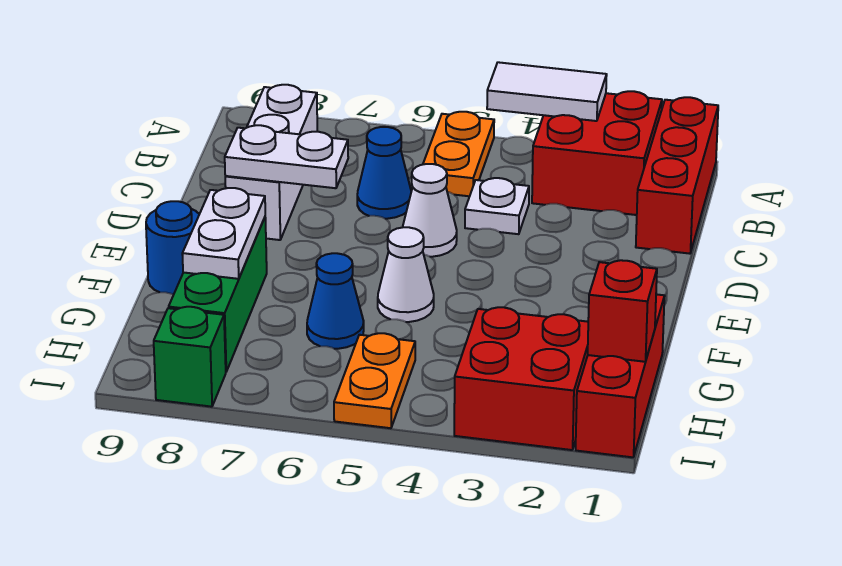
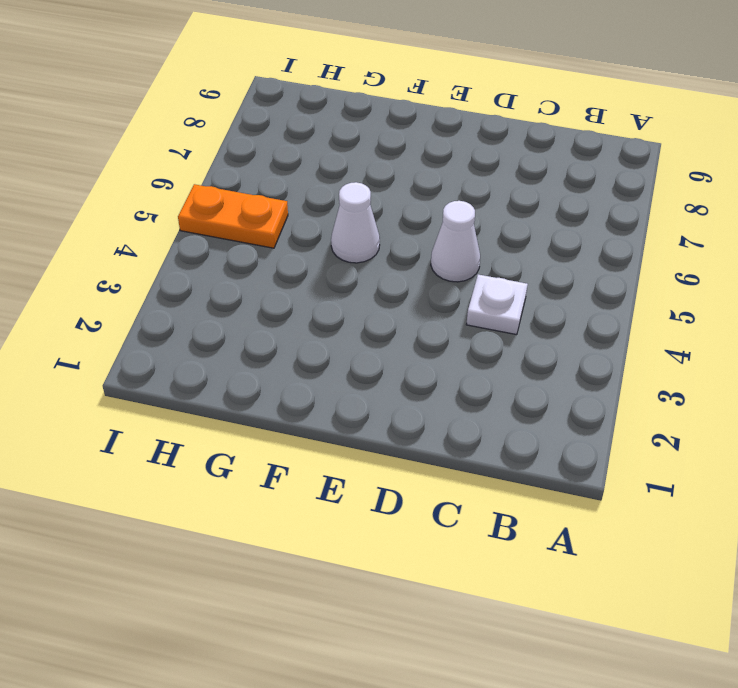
none -> red brick A1:C1 level 1
none -> red brick A2:B3 level 1
none -> orange plate A5:B5 level 1

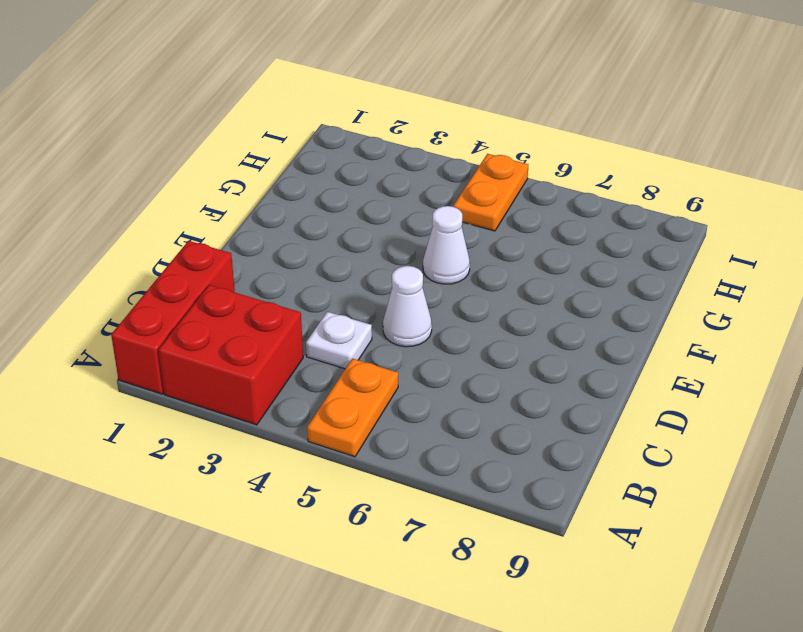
none -> white brick B8:D8 level 1
none -> blue cone C6 level 1
none -> green brick F8:H8 level 1

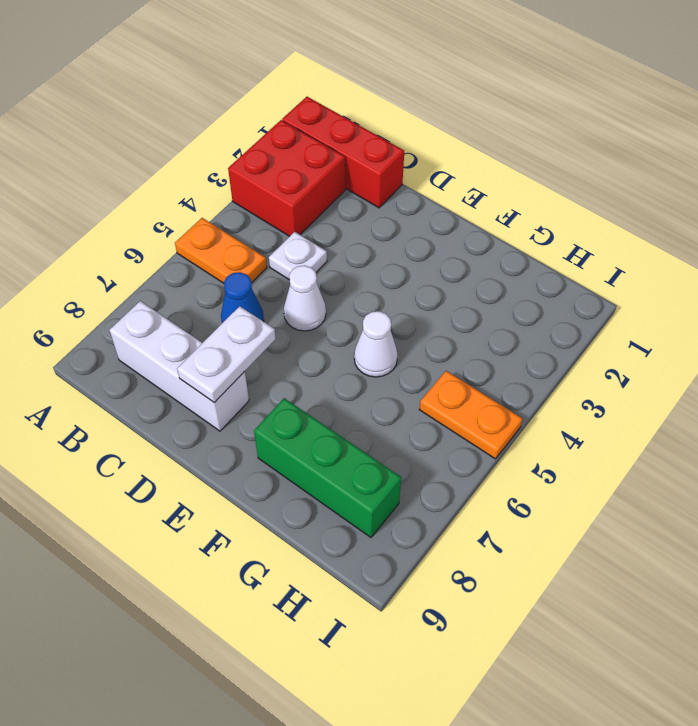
none -> blue round brick F9 level 1
none -> red brick G1:I1 level 1
none -> blue cone G6 level 1

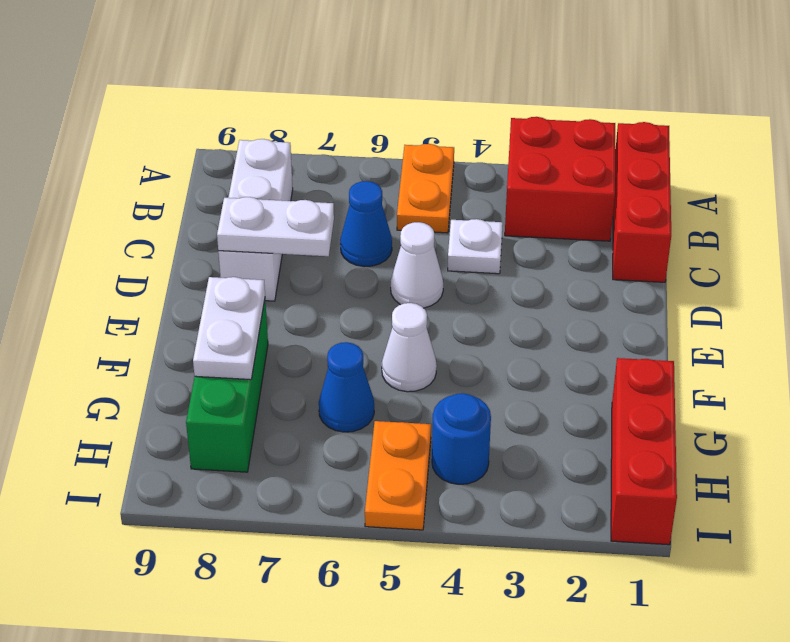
blue round brick H4 level 1 -> blue round brick F9 level 1
none -> red brick H2:I3 level 1
none -> green brick I8 level 1
none -> white tile A3:A4 level 2

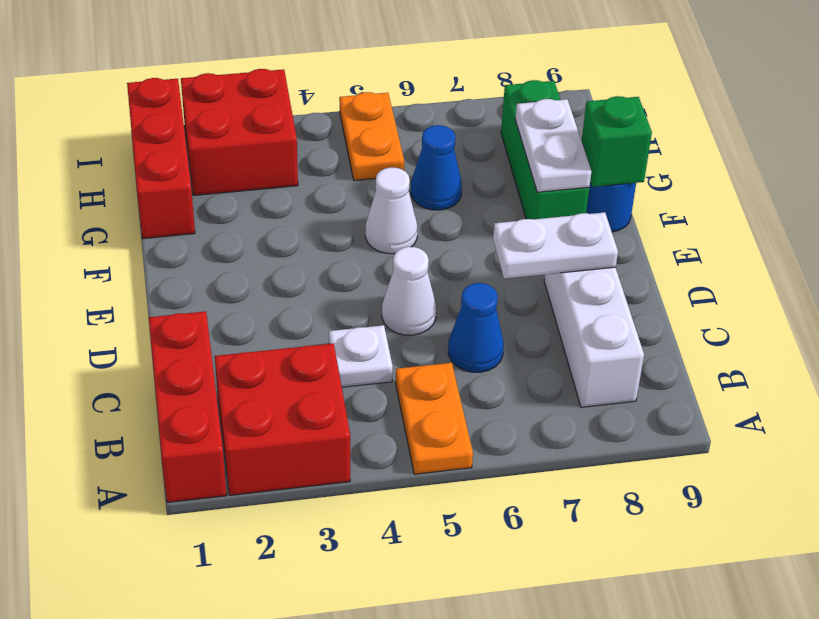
green brick F9 level 2 -> green brick I8 level 1
none -> white tile A3:A4 level 2
none -> red brick H1 level 2

